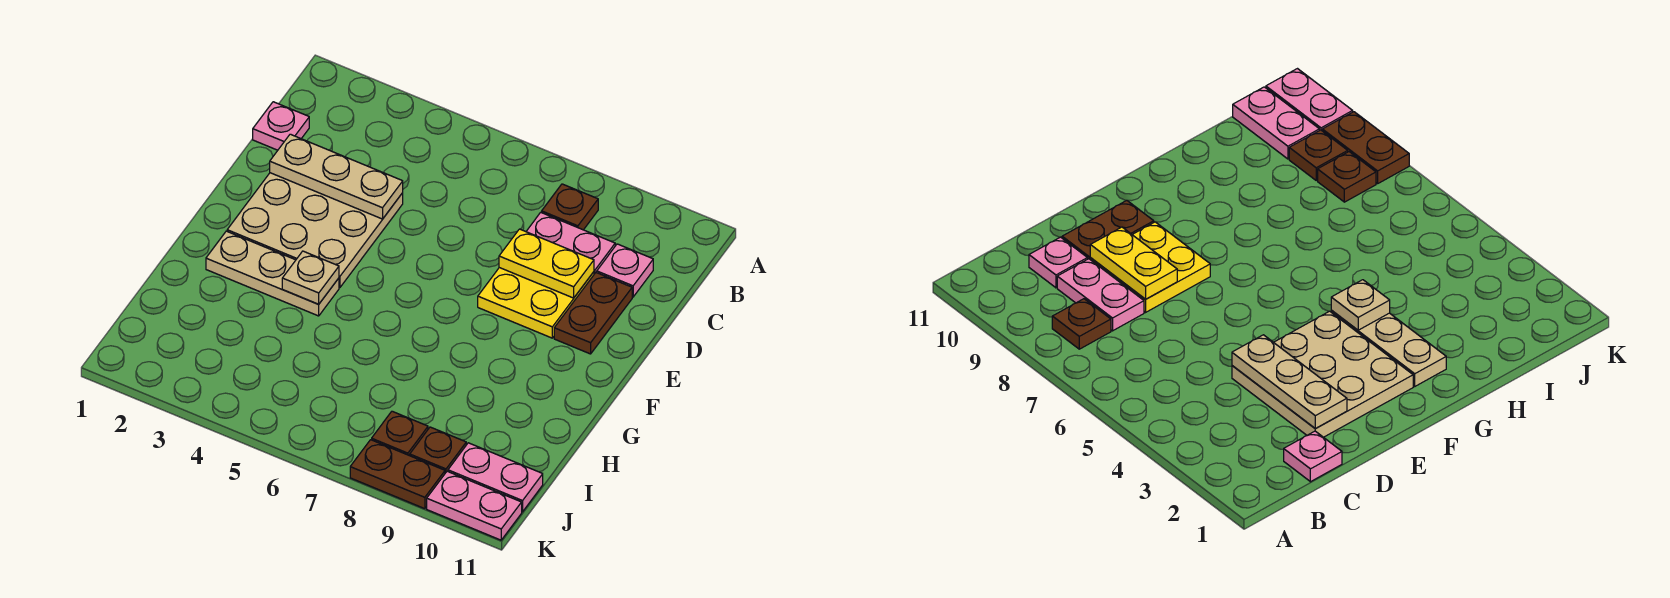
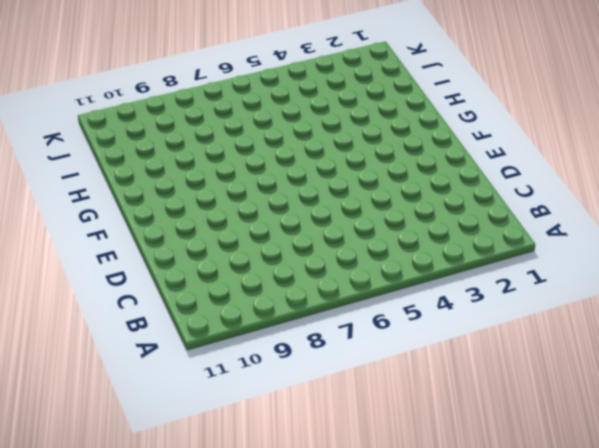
none -> brown plate B8 level 1
none -> pink plate C1 level 1
none -> pink plate C8:C9 level 1

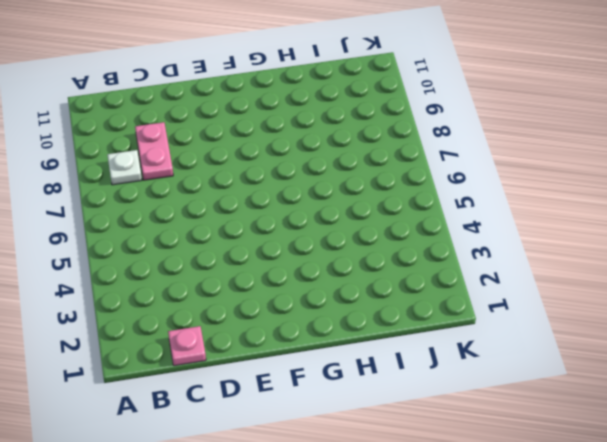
white plate B8 level 1 -> brown plate B8 level 1
none -> pink plate C10 level 1
none -> tan plate D2:F4 level 1
none -> yellow plate D8:E9 level 1

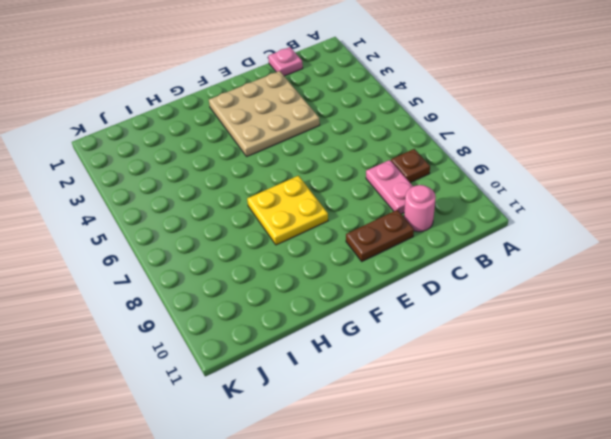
pink round brick C10 level 1 -> pink plate C10 level 1
yellow plate F7:G8 level 1 -> yellow plate D8:E9 level 1
none -> tan plate G2:G4 level 1
none -> brown plate J8 level 1
none -> brown plate J9 level 1

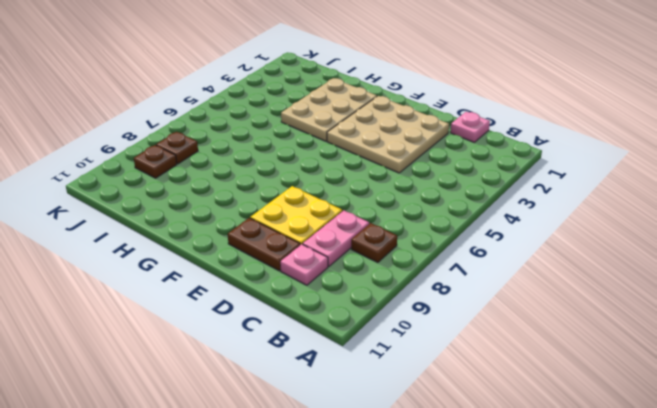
tan plate G2:H4 level 1 -> tan plate G2:G4 level 1
none -> pink plate J10:J11 level 1
none -> brown plate K8:K9 level 1
none -> pink plate K10:K11 level 1

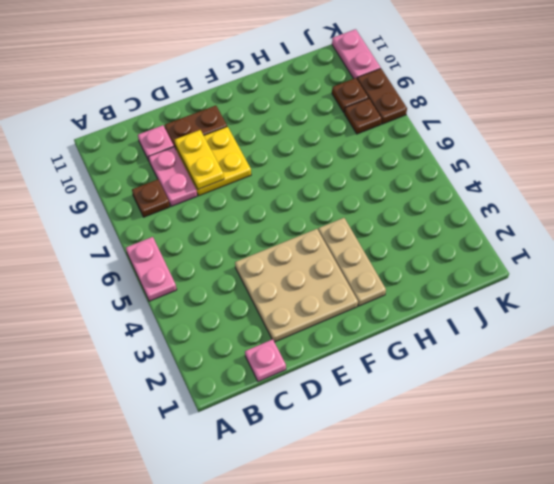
pink plate A5:A6 level 1 -> pink plate J10:J11 level 1
none -> tan plate D2:D4 level 2
none -> tan plate G4 level 2

